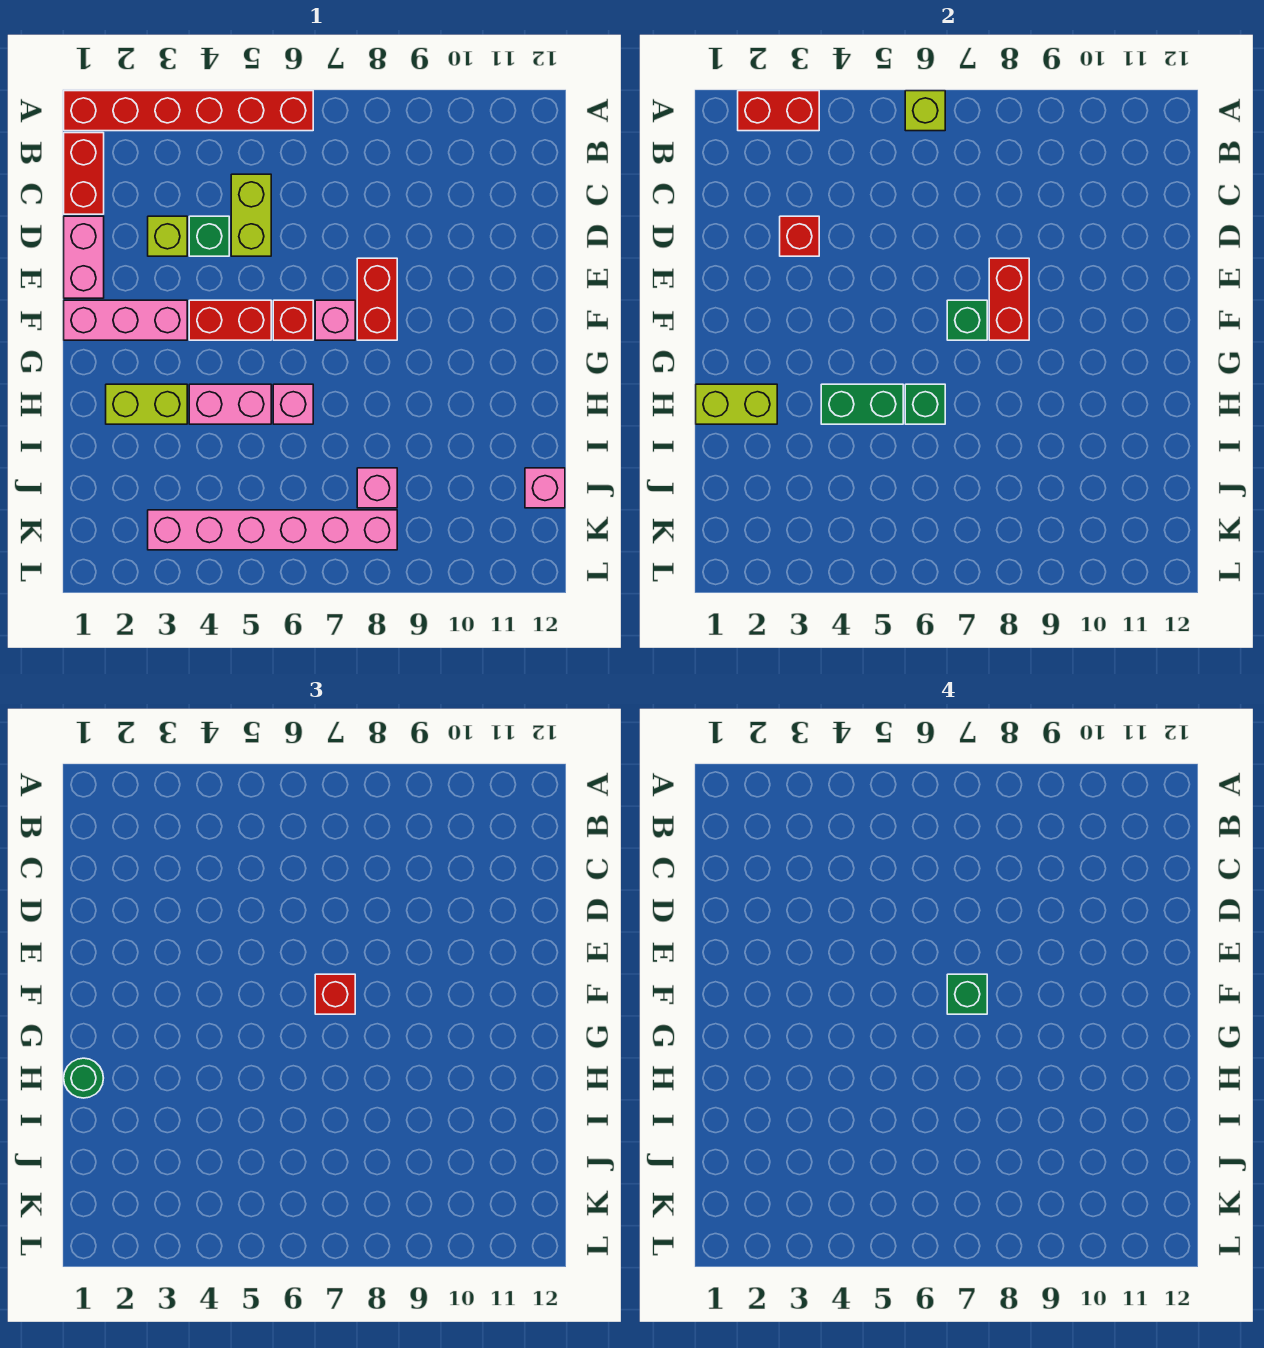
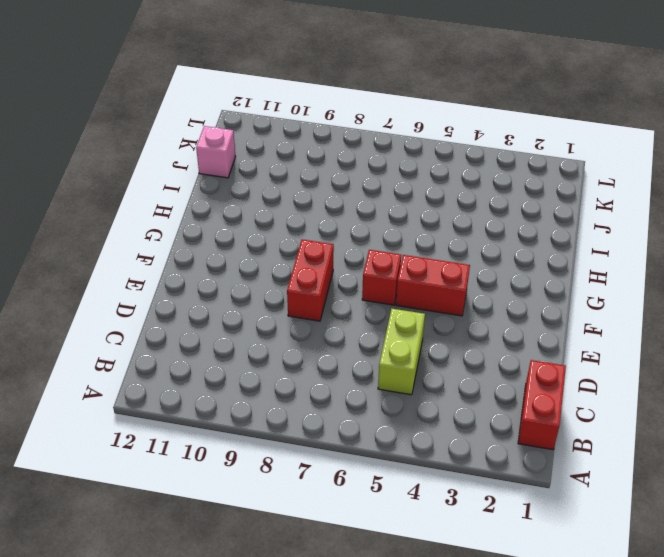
none -> red brick A1:A6 level 1
none -> pink brick D1:E1 level 1
none -> lime brick D3 level 1

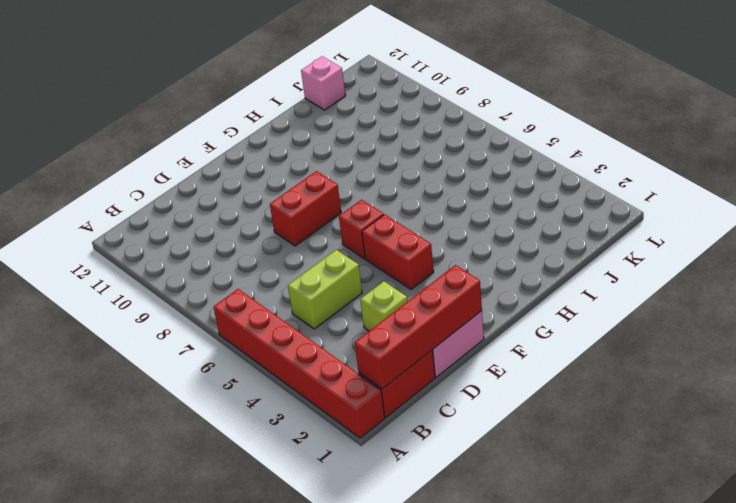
red brick B1:E1 level 2 -> none
none -> green brick D4 level 1
none -> pink brick F1:F3 level 1
none -> pink brick F7 level 1

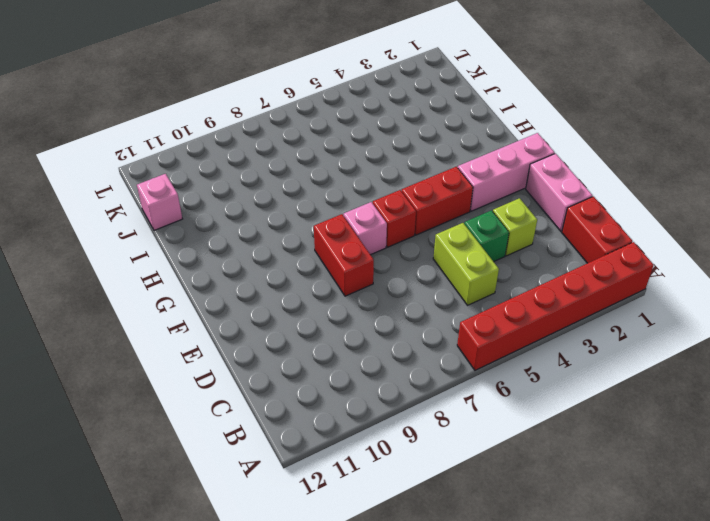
none -> lime brick H2:H3 level 1
none -> pink brick H4:H5 level 1
none -> pink brick H6 level 1

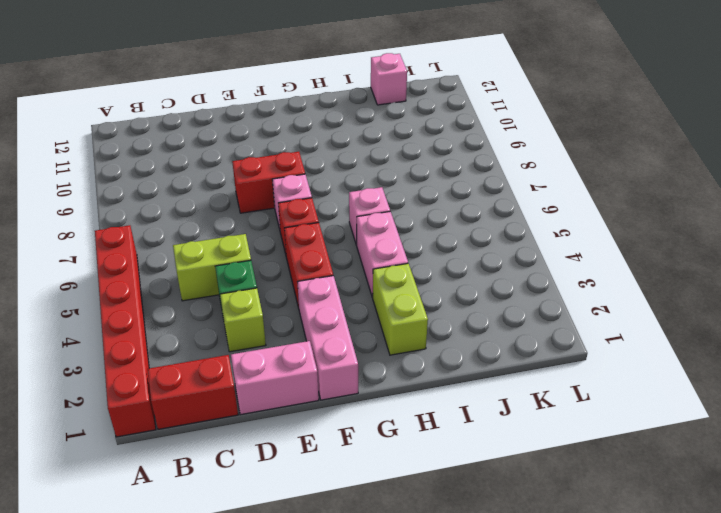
none -> pink brick J8 level 1
none -> pink brick K3:K8 level 1
none -> red brick A2:A3 level 2

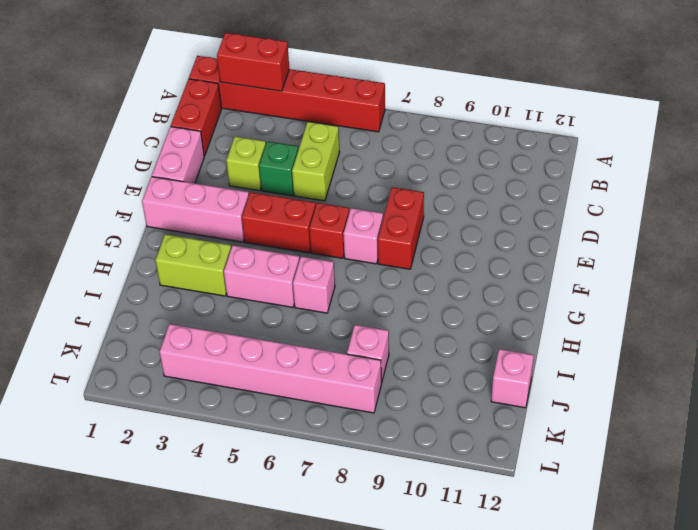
none -> lime brick A6 level 2
none -> red brick D3 level 2
none -> red brick E8:F8 level 2

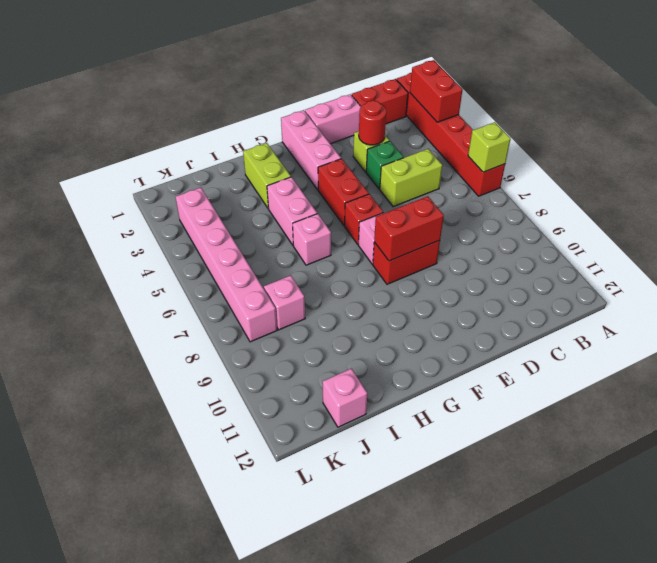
red round brick D3 level 2 -> red brick D3 level 2
none -> green brick F7 level 2
none -> lime brick H1:H2 level 2
none -> green brick H4:H5 level 2

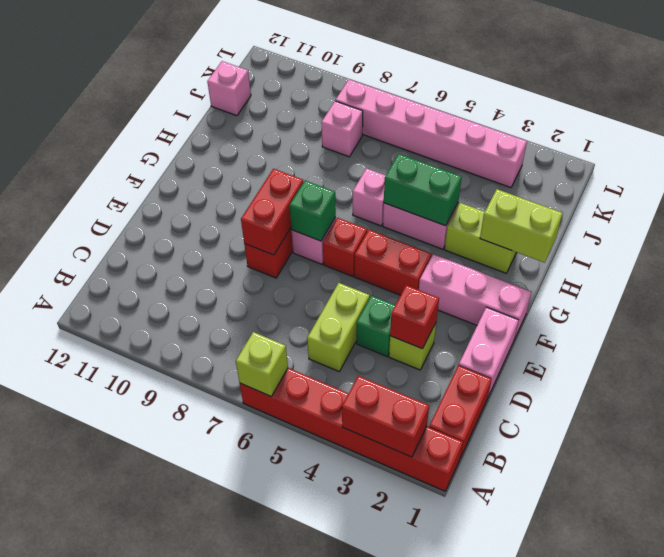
none -> green brick H6 level 2
none -> red brick F7 level 3
none -> green round brick H1 level 3

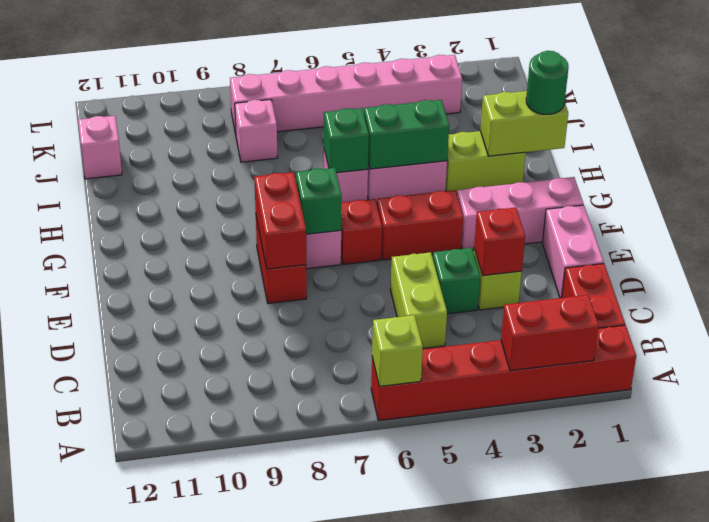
none -> red brick F7 level 3
none -> green brick F7 level 4

